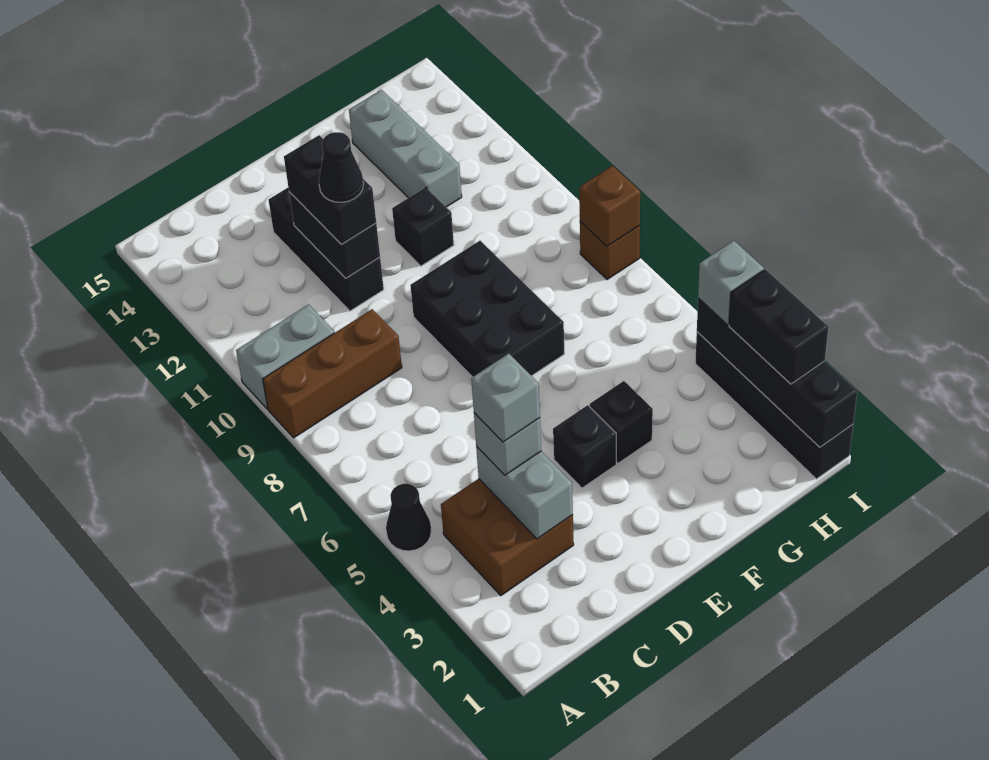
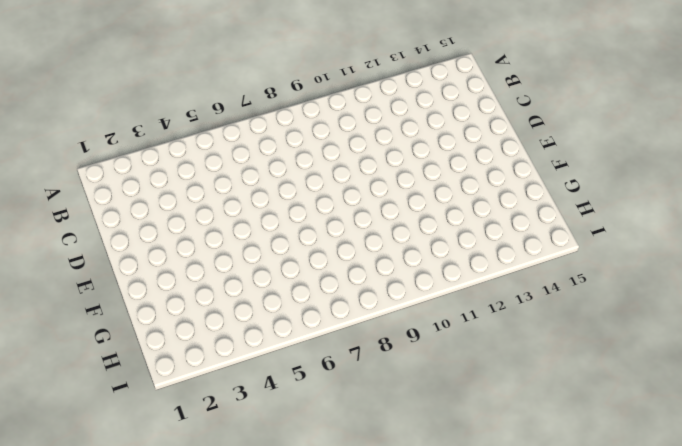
none -> black cone A5 level 1
none -> brown brick A9:C9 level 1
none -> grey brick A10:B10 level 1

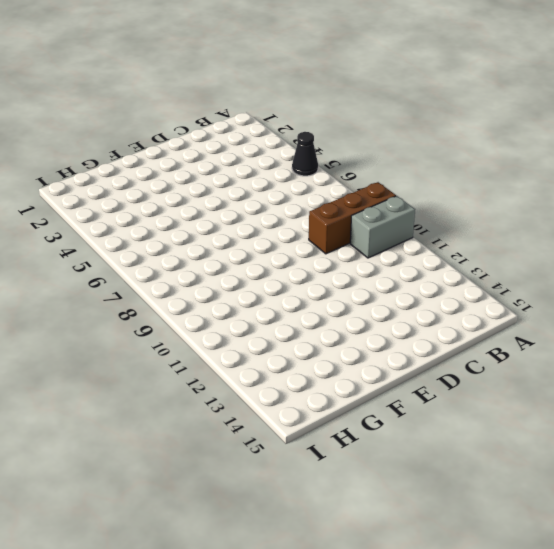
none -> brown brick B3:C4 level 1
none -> black brick D11:D13 level 1
none -> black brick E4 level 1

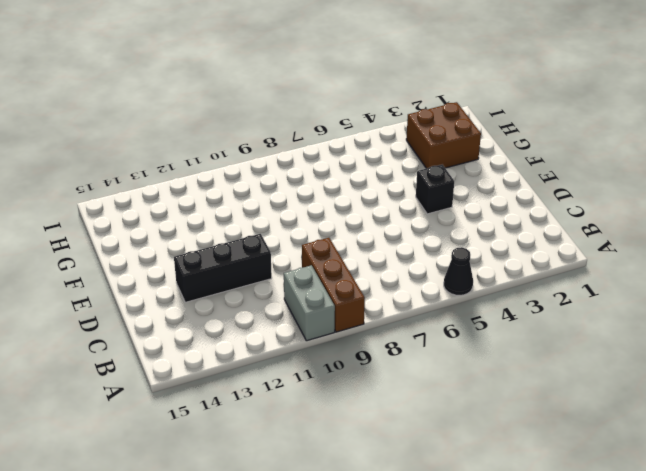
brown brick G2:H3 level 1 -> brown brick B3:C4 level 1
none -> black brick E7:F9 level 1
none -> black brick F4 level 1
none -> black brick F11 level 1

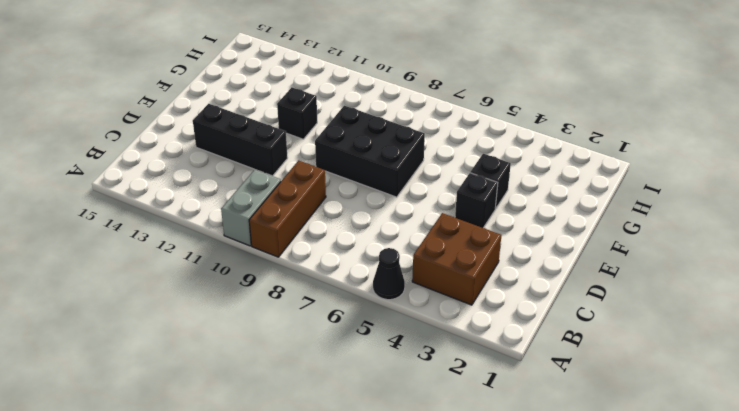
none -> grey brick G12:G14 level 1
none -> black brick I1:I4 level 1
none -> brown brick I8 level 1

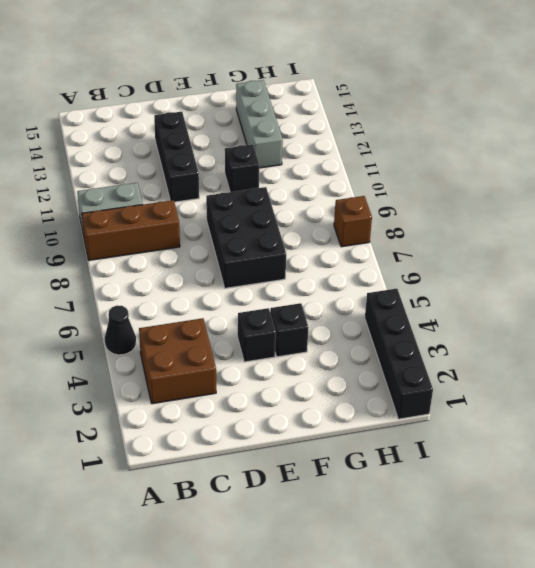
none -> grey brick C3:C4 level 2
none -> black brick D11:D12 level 2
none -> black brick I1:I4 level 2

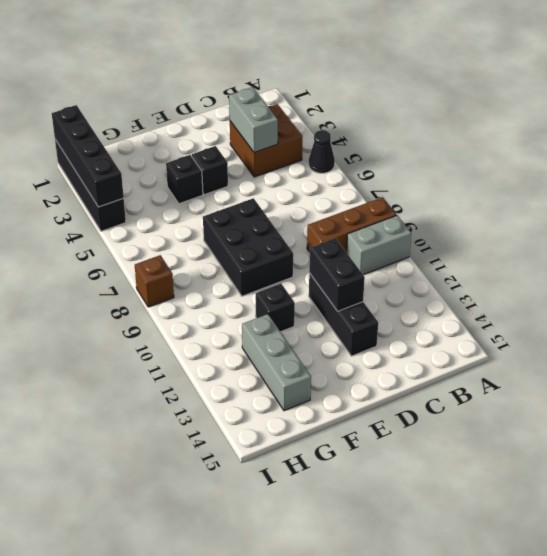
none -> brown brick I8 level 2
none -> grey brick C4 level 3
none -> black brick D11:D12 level 3

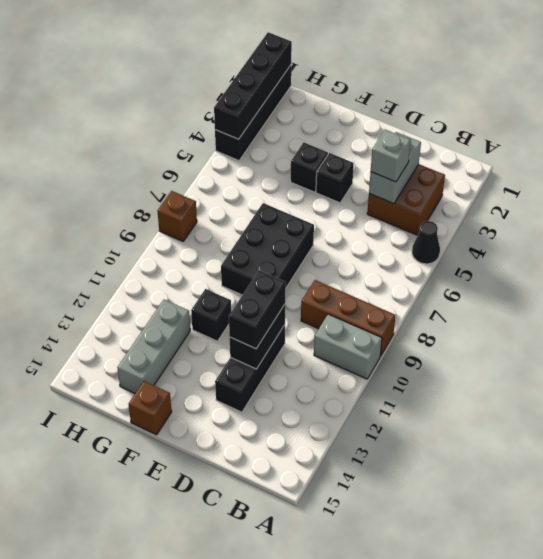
brown brick F15 level 1 -> brown brick I8 level 2
none -> black brick I2:I3 level 3
none -> grey brick I4 level 3
none -> grey brick C4 level 4

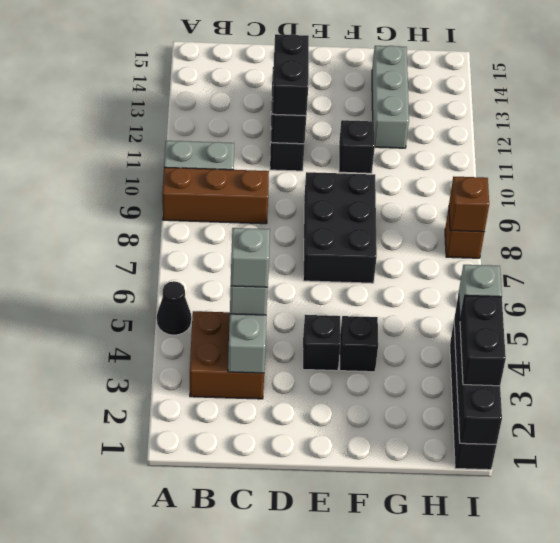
none -> black cone D11 level 4

